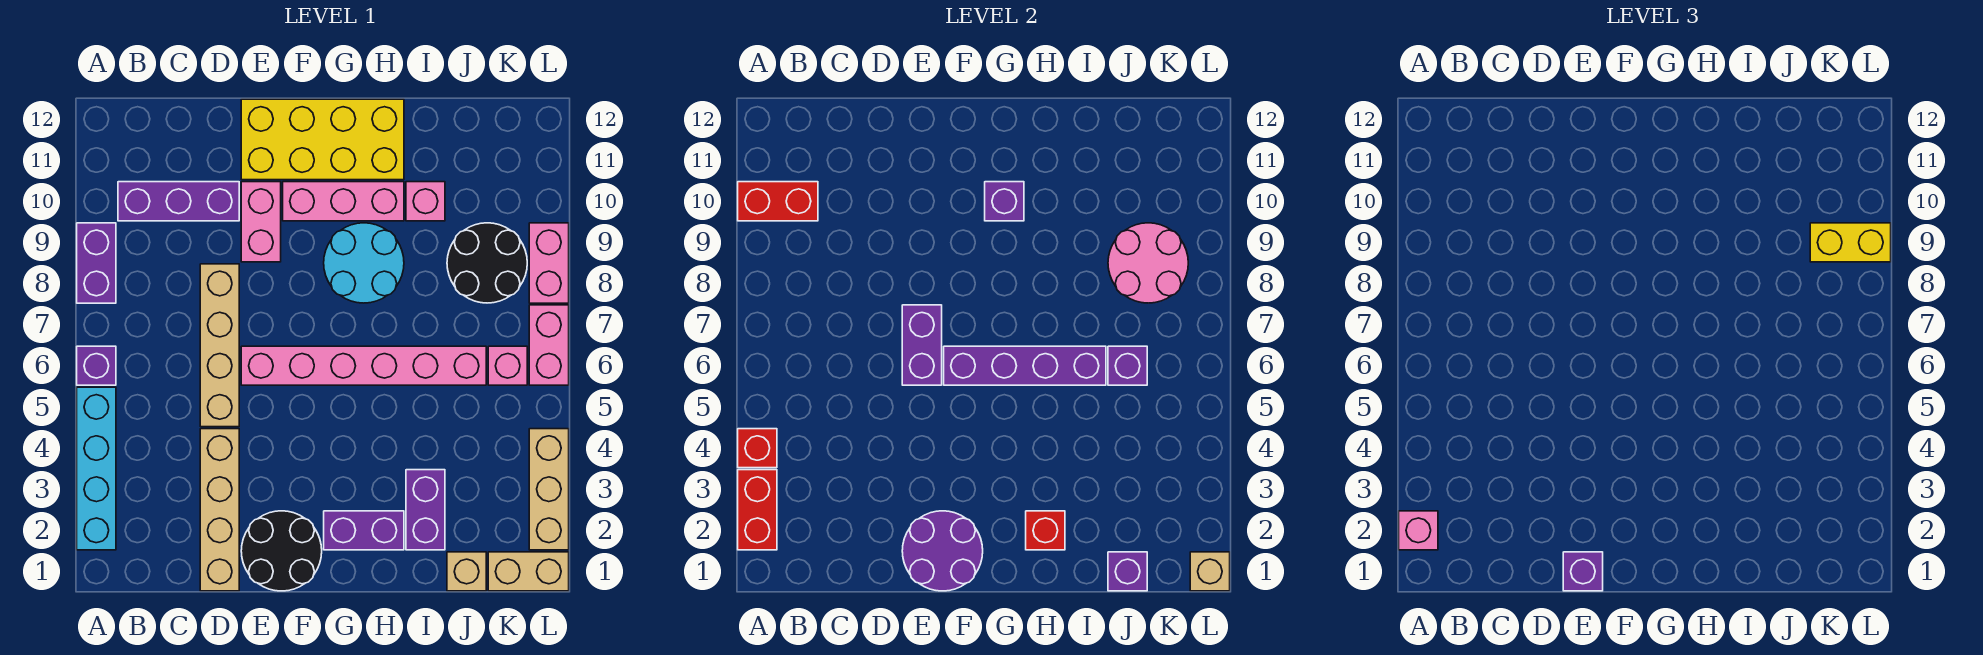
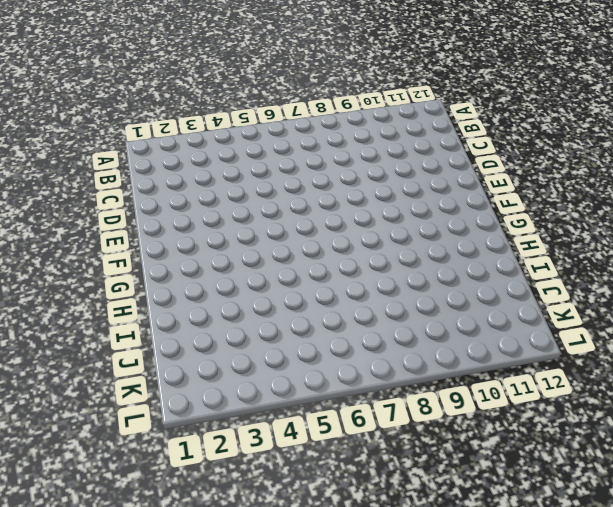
none -> cyan brick A2:A5 level 1
none -> purple brick A6 level 1
none -> purple brick A8:A9 level 1
none -> purple brick B10:D10 level 1

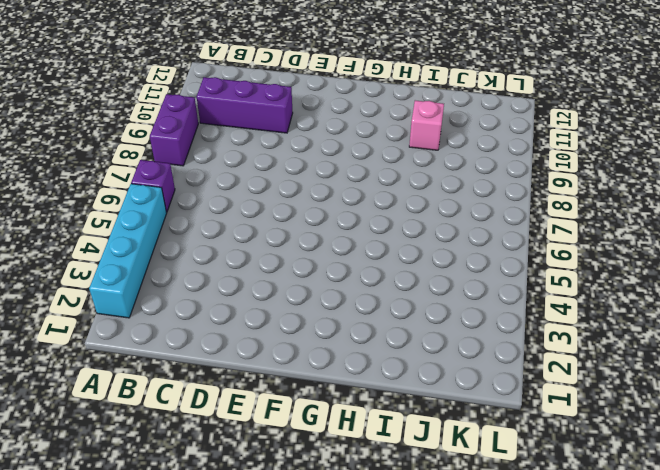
none -> tan brick D1:D4 level 1
none -> tan brick D5:D8 level 1
none -> black round brick E1:F2 level 1
none -> pink brick E6:J6 level 1

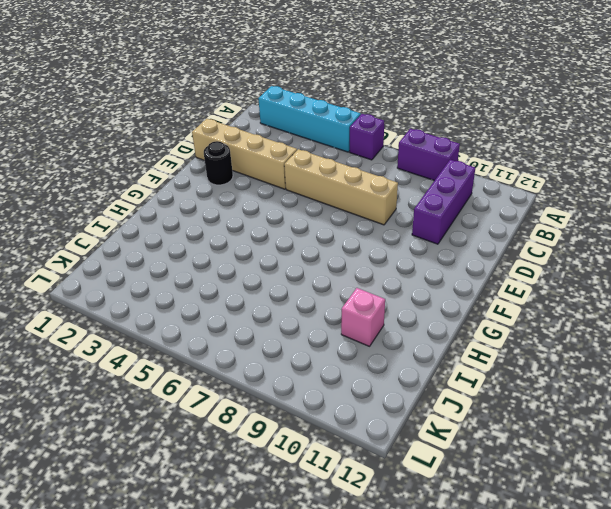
black round brick E2 level 1 -> black round brick E1:F2 level 1
none -> pink brick E6:J6 level 1
none -> pink brick E9:E10 level 1
none -> yellow brick E11:H12 level 1
none -> pink brick F10:H10 level 1

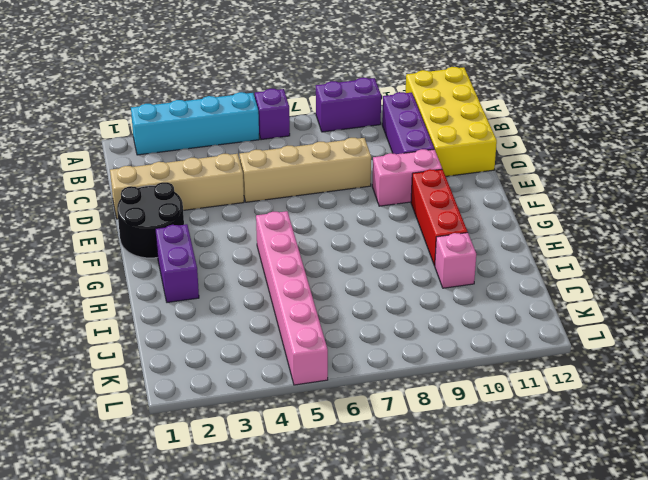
yellow brick A11:D12 level 1 -> yellow brick E11:H12 level 1
red brick F10:H10 level 1 -> pink brick F10:H10 level 1
pink brick G5:L5 level 1 -> pink brick E6:J6 level 1
none -> cyan round brick G8:H9 level 1
none -> purple brick I2:I3 level 1
none -> tan brick J1 level 1
none -> black round brick J8:K9 level 1

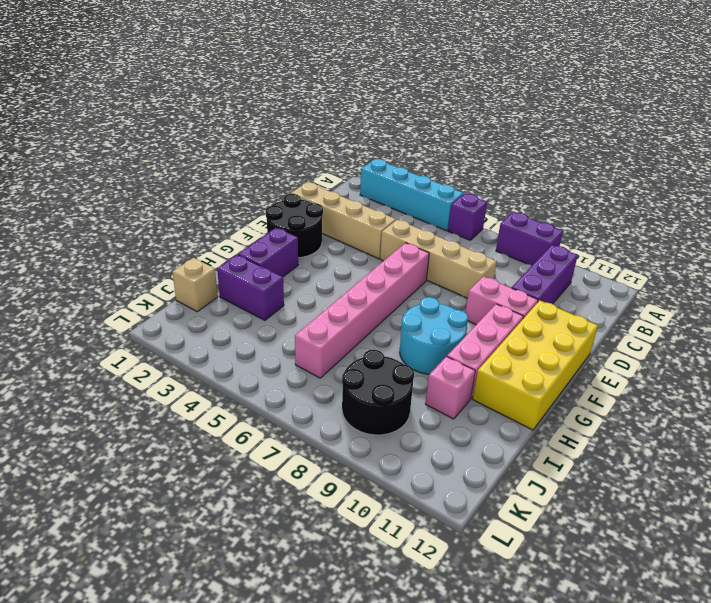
none -> tan brick K1:L1 level 1
none -> pink brick K6 level 1
none -> tan brick L2:L4 level 1
none -> pink brick L6:L7 level 1

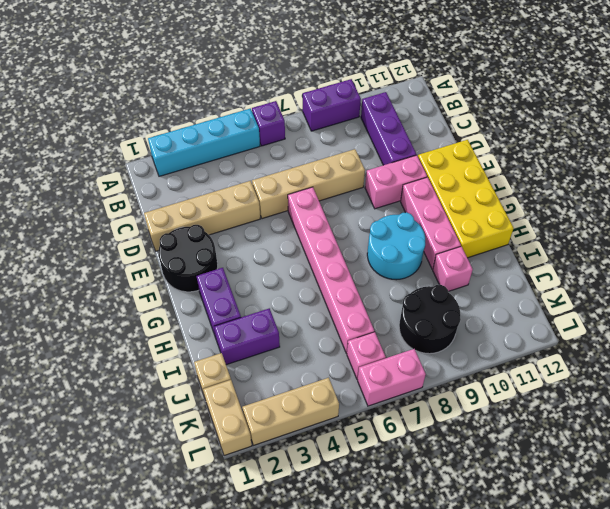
none -> pink brick L8:L9 level 1
none -> red brick A2:A3 level 2
none -> red brick A4 level 2
none -> red brick A10:B10 level 2

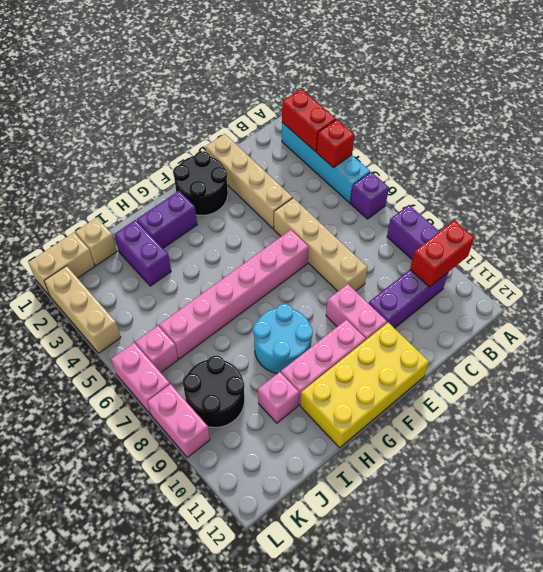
none -> purple round brick E1:F2 level 2
none -> purple brick E6:E7 level 2
none -> purple brick F6:I6 level 2
none -> purple brick G10 level 2

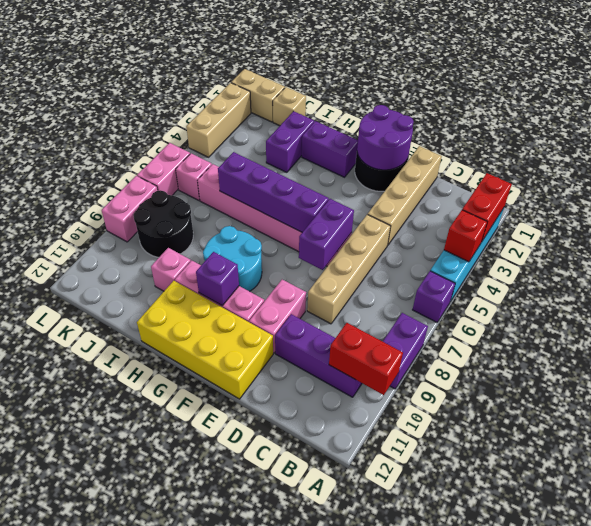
none -> red brick H2 level 2
none -> purple brick J1 level 2
none -> purple brick J6 level 2
none -> pink round brick J8:K9 level 2

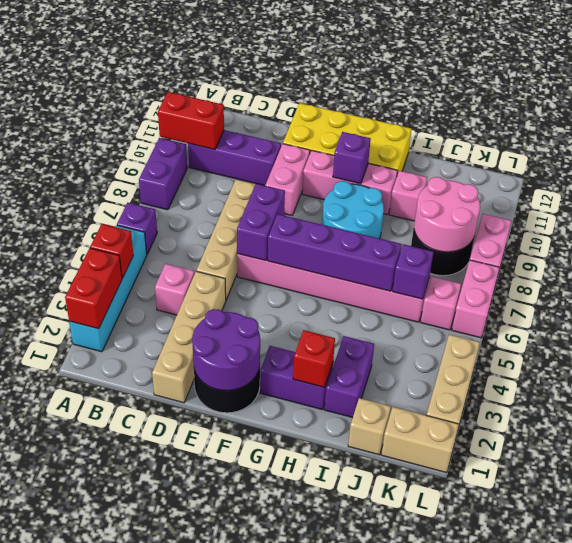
pink brick C4 level 1 -> pink brick A2 level 3
none -> purple brick J1 level 2
none -> tan brick L1 level 2
none -> purple brick E1 level 3
none -> yellow brick K9:L9 level 3

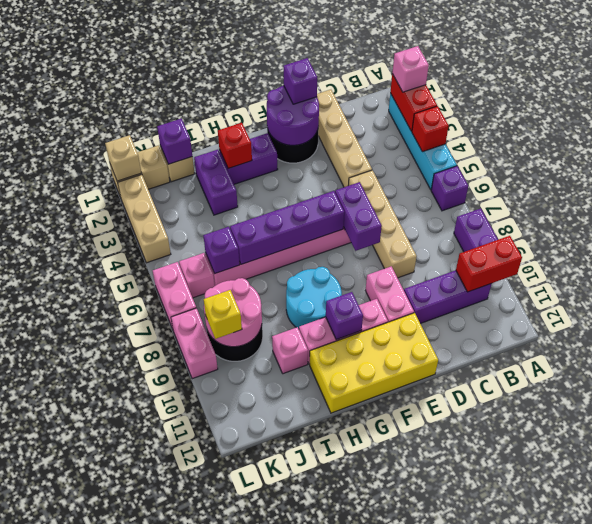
yellow brick K9 level 3 -> yellow brick K9:L9 level 3

